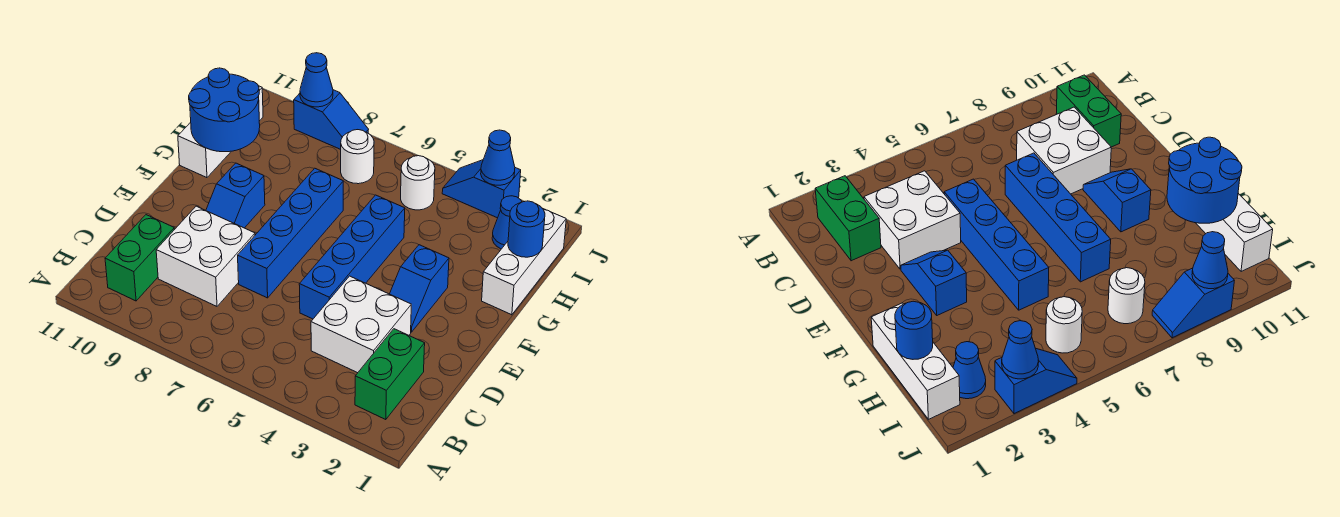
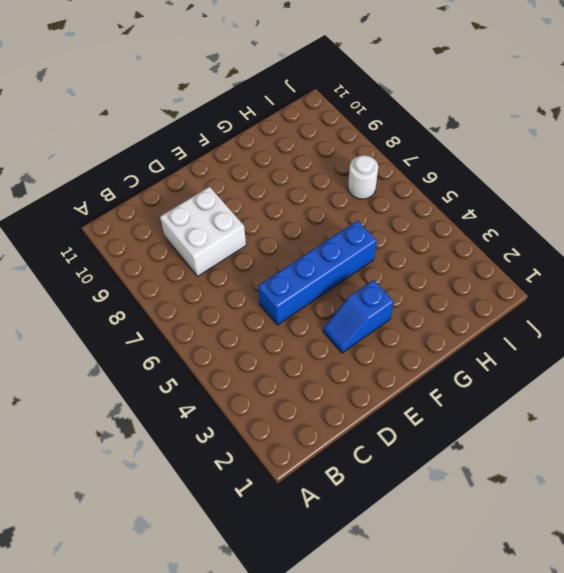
none -> green brick B2:C2 level 1
none -> green brick B10:C10 level 1
none -> white brick C3:D4 level 1

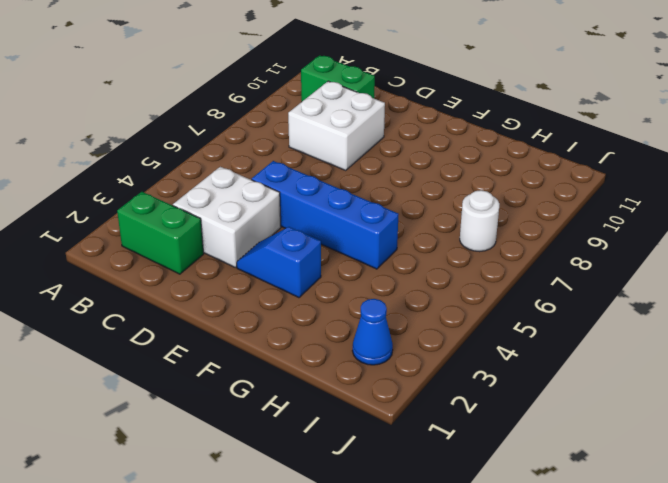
none -> blue brick D7:G7 level 1
none -> blue slope E9:F9 level 1 top F
none -> white brick G1:I1 level 1

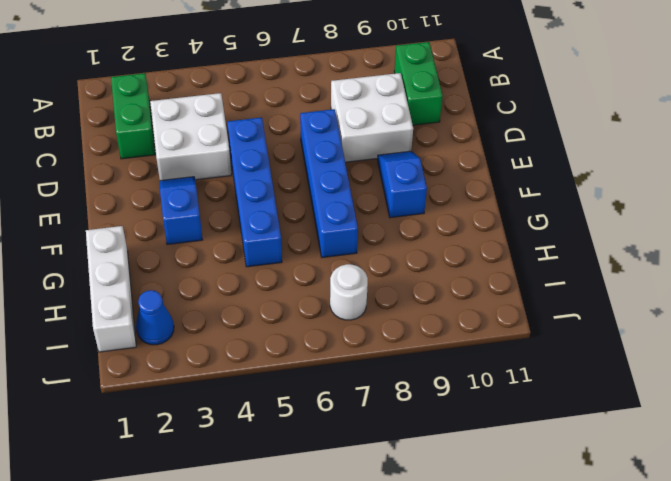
none -> white brick G11:I11 level 1
none -> white round brick I5 level 1
none -> blue slope J3:J4 level 1 top 3

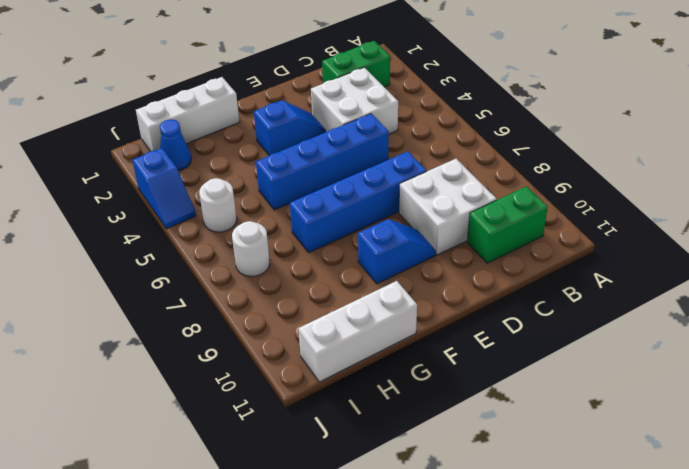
none -> blue slope J8:J9 level 1 top 9
none -> blue round brick G10:H11 level 2
none -> blue round brick H1 level 2

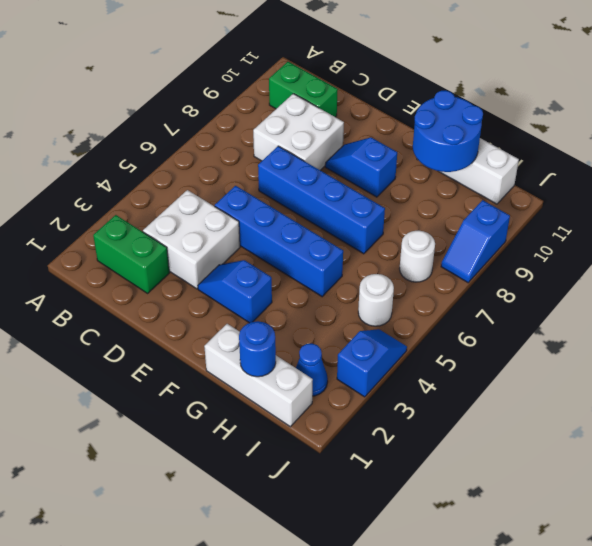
none -> blue cone J3 level 2
none -> blue cone J9 level 2

